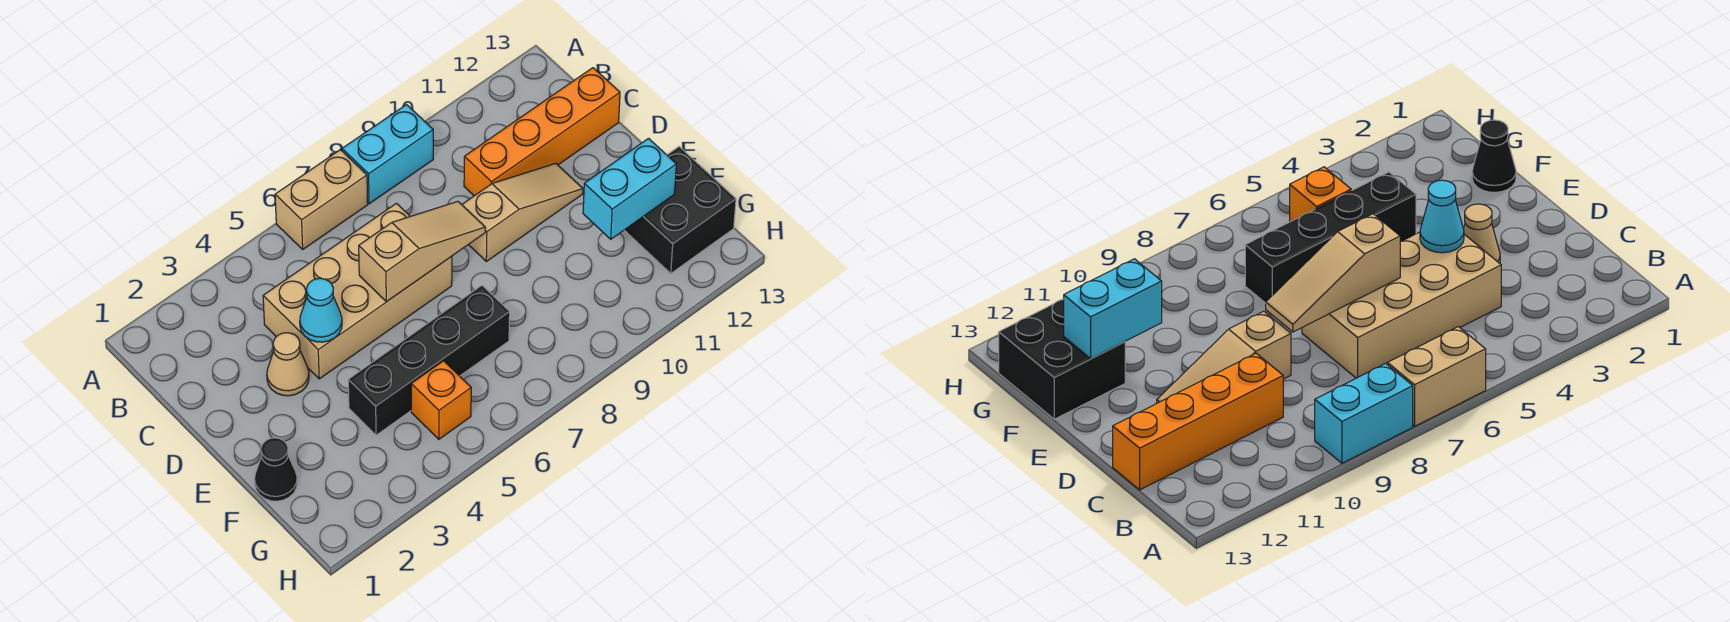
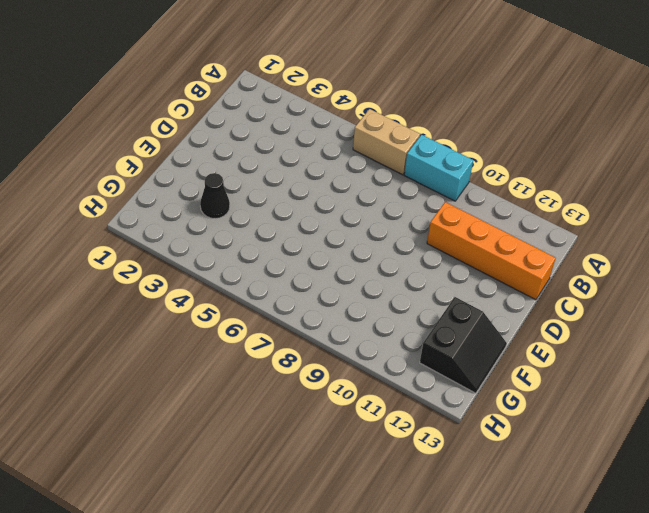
black cone F3 level 1 -> black cone F1 level 1
black slope F12:G13 level 1 top 12 -> black brick F12:G13 level 1
none -> tan brick C4:D7 level 1
none -> tan cone D3 level 1
none -> tan slope D9:D11 level 1 top 9

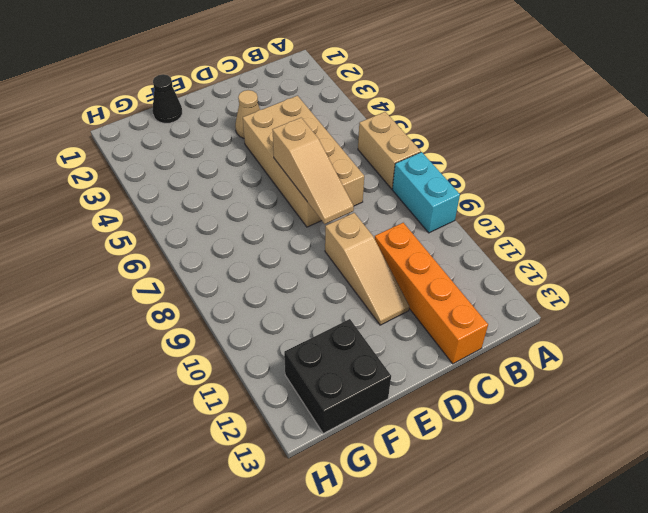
none -> black brick F4:F7 level 1
none -> orange brick G5 level 1
none -> cyan cone D4 level 2

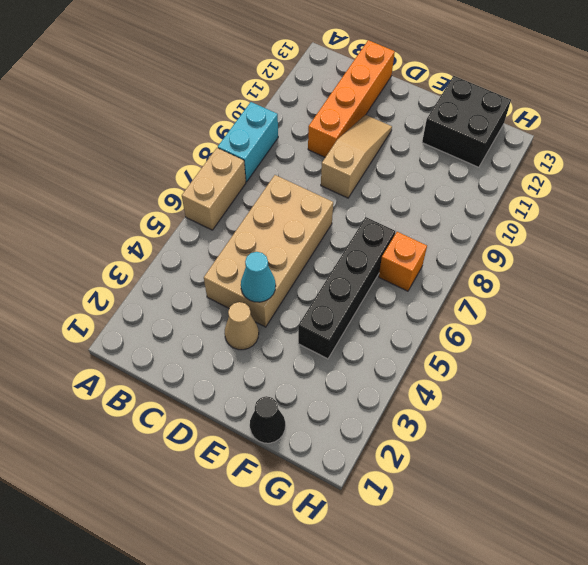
orange brick G7 level 1 -> orange brick G5 level 1
none -> tan slope D6:D8 level 2 top 6
none -> cyan brick F11:F12 level 2

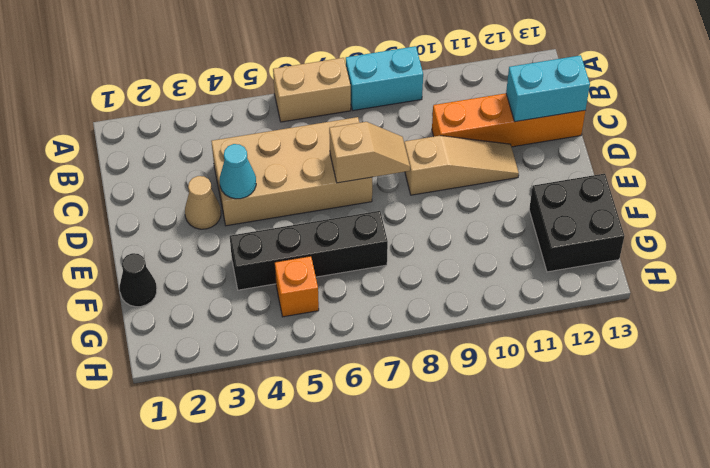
cyan brick C12:C13 level 2 -> cyan brick F11:F12 level 2
tan slope D7:D8 level 2 top 7 -> tan slope D6:D8 level 2 top 6

